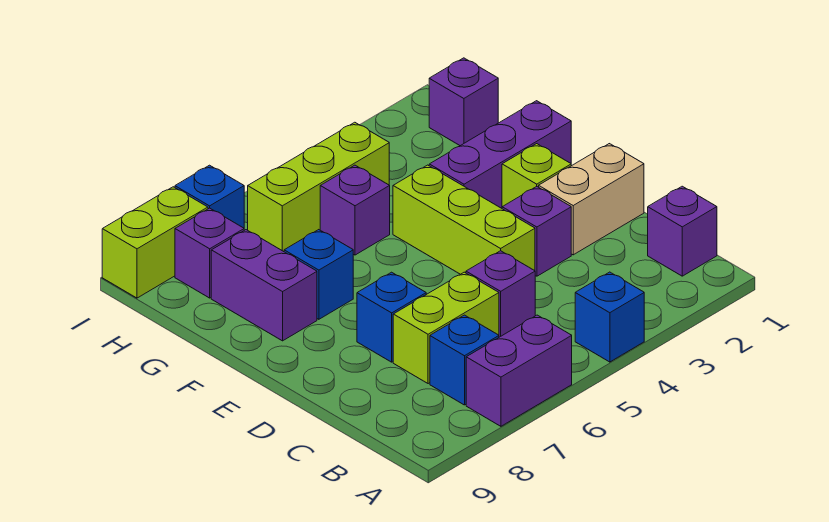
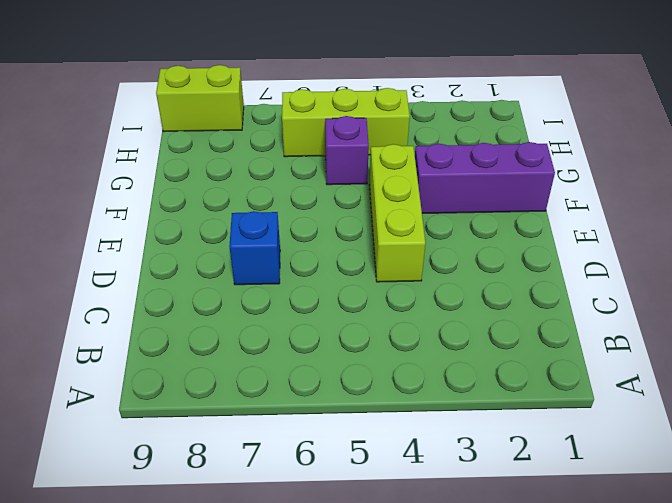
none -> blue brick A4 level 1
none -> purple brick A6:A7 level 1
none -> purple brick B1 level 1

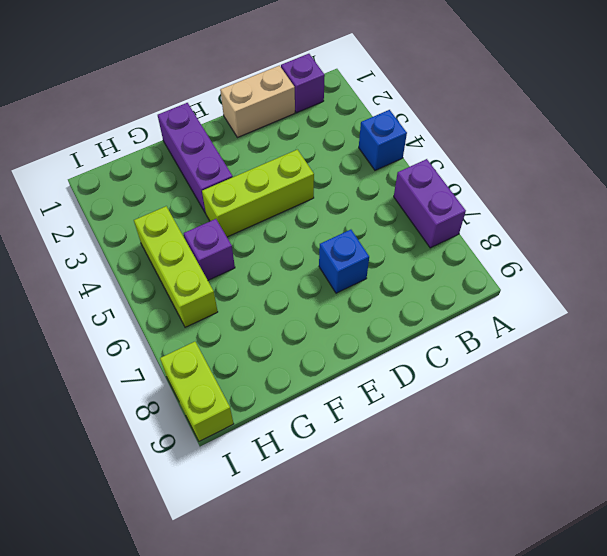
tan brick C1:D1 level 1 -> tan brick D1:D2 level 1
none -> blue brick B7 level 1
none -> purple brick C5 level 1
none -> lime brick C6:C7 level 1

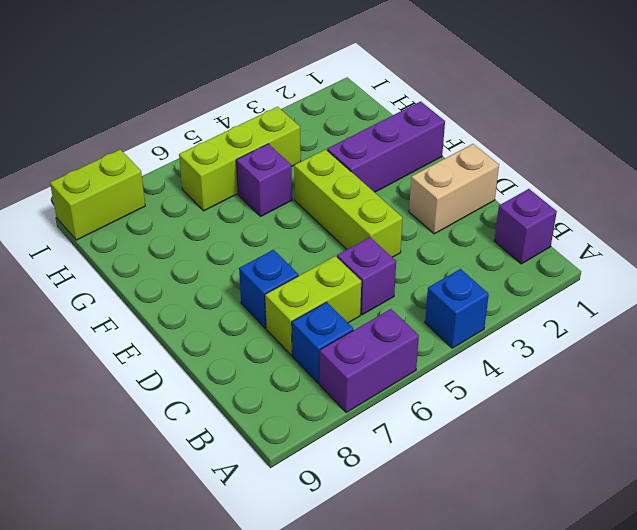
none -> purple brick D3 level 1
none -> lime brick E2 level 1
none -> blue brick F7 level 1

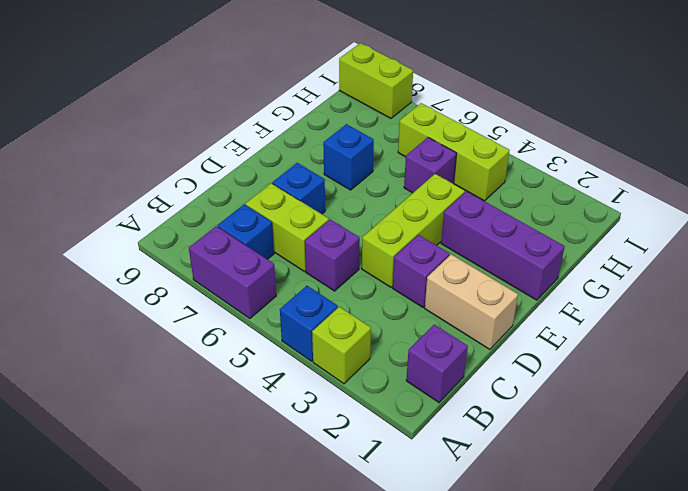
lime brick A3 level 1 -> lime brick E2 level 1
none -> purple brick F8:G8 level 1
none -> purple brick H1 level 1
none -> purple brick H8 level 1

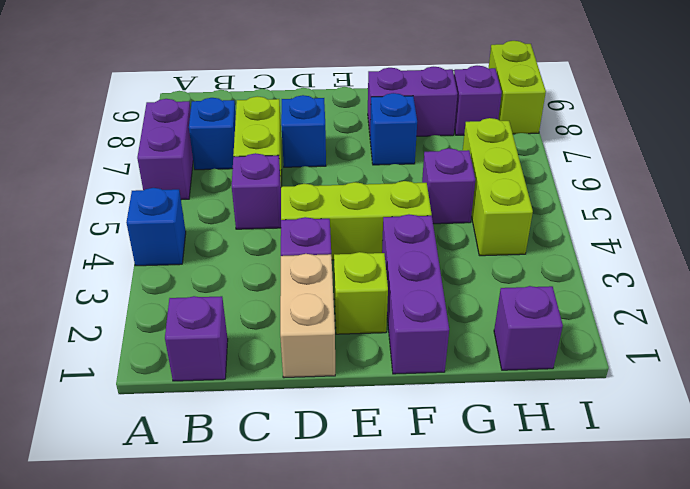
none -> blue brick I7 level 1

